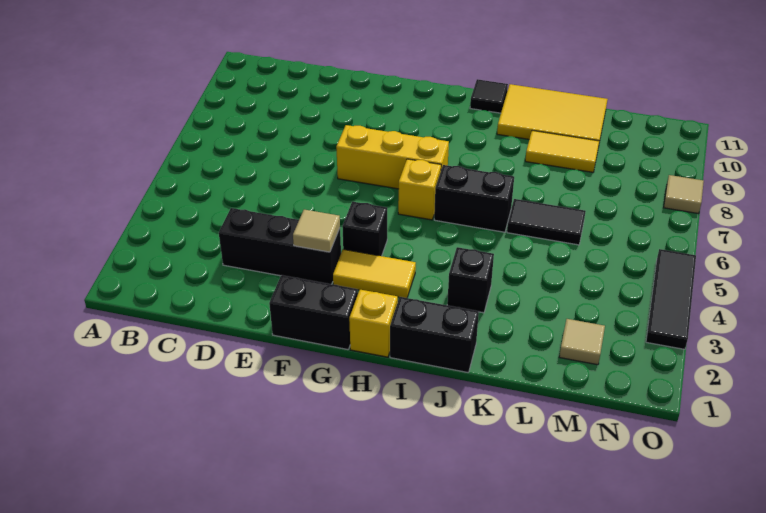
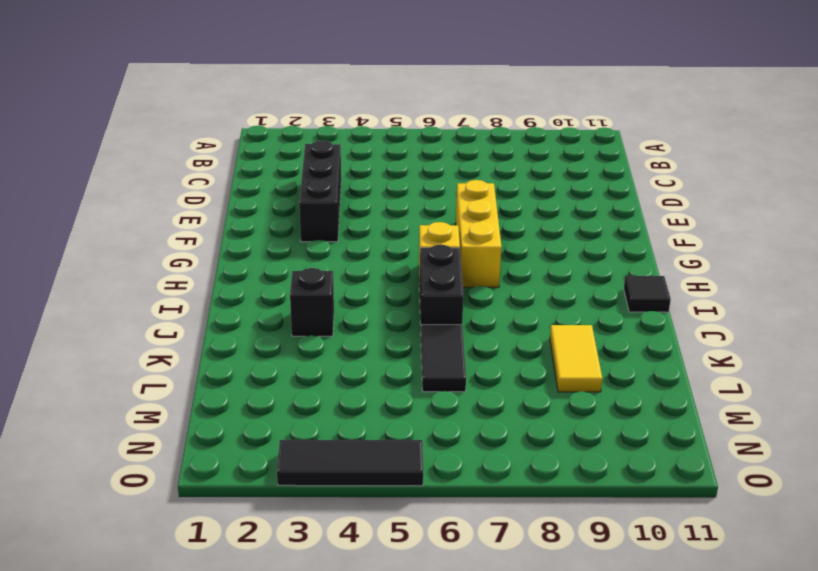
none -> black brick F1:G1 level 1
none -> yellow tile G3:H3 level 1
none -> black brick G4 level 1

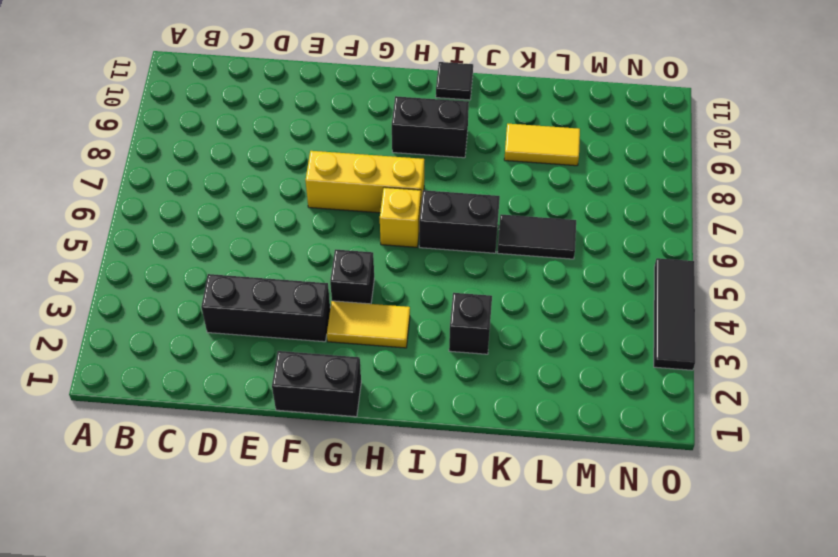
black brick H9:I9 level 1 -> black brick I1:J1 level 1
none -> yellow brick H1 level 1
none -> yellow tile J10:L11 level 1
none -> tan tile M2 level 1

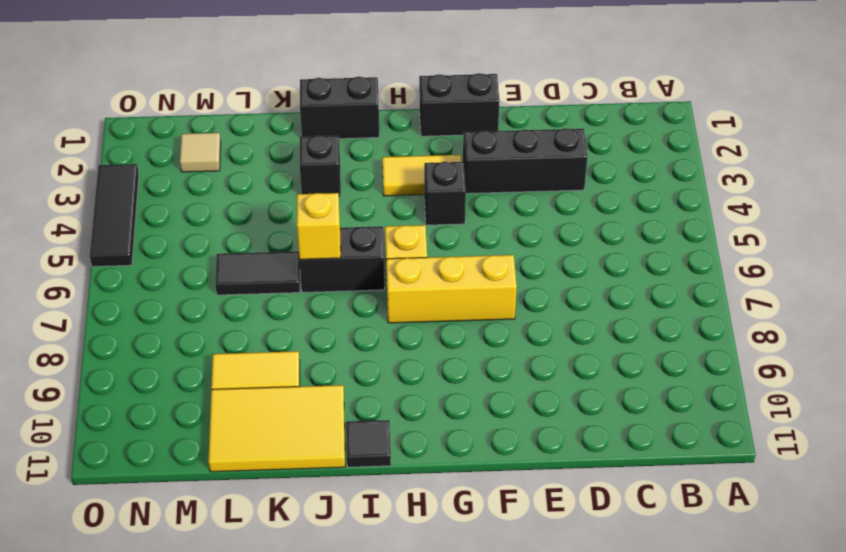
yellow brick J6 level 2 -> yellow brick H1 level 1
none -> tan tile O8 level 1
none -> tan tile F3 level 2

